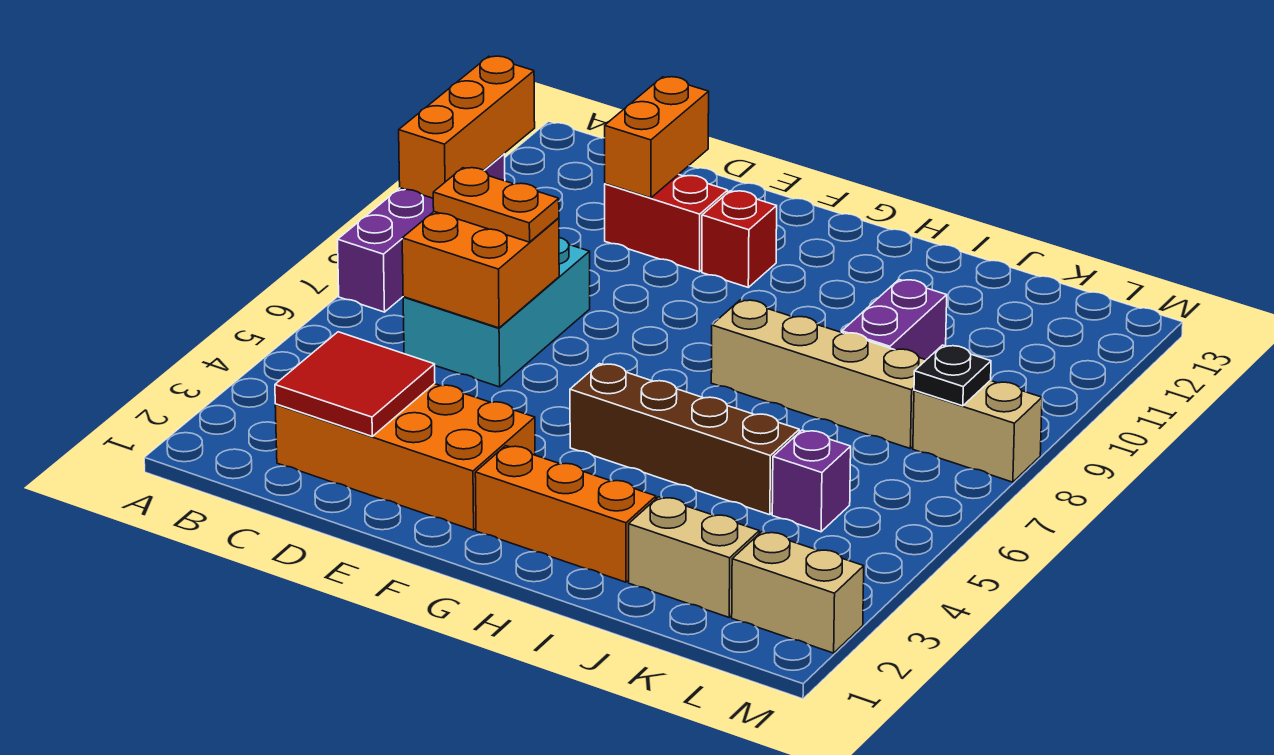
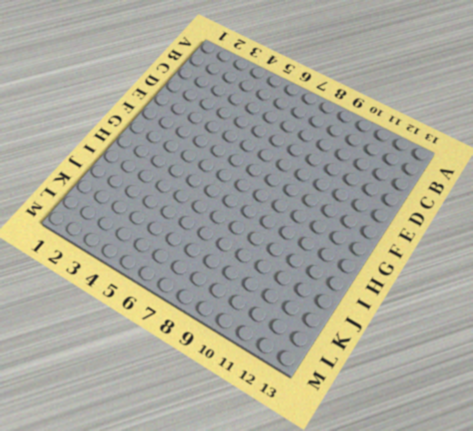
none -> purple brick A7:A10 level 1
none -> orange brick C2:F3 level 1
none -> cyan brick C6:D8 level 1

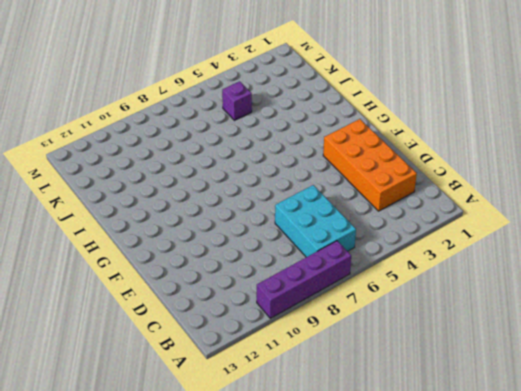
cyan brick B6:D7 level 1 -> cyan brick C6:D8 level 1
none -> red brick D11:E11 level 1
none -> red brick F11 level 1
none -> orange brick G2:I2 level 1

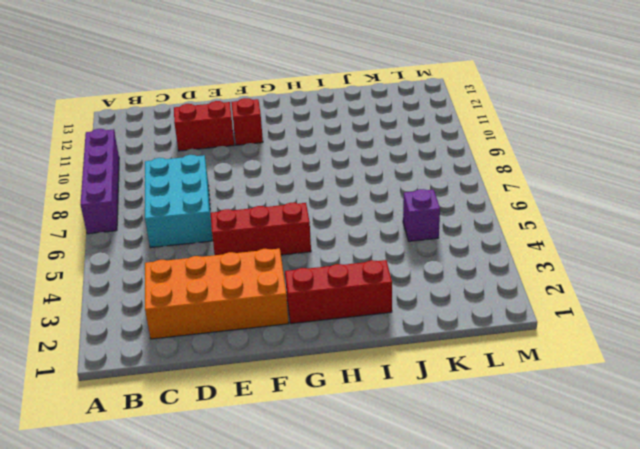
red brick E5:G5 level 1 -> brown brick G5:J5 level 1
red brick G2:I2 level 1 -> orange brick G2:I2 level 1
none -> tan brick H8:K8 level 1
none -> tan brick J2:K2 level 1
none -> purple brick J9:J10 level 1

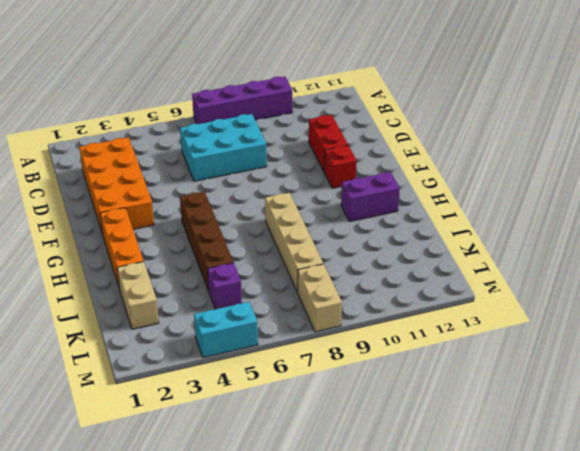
purple brick H11:H12 level 1 -> purple brick J9:J10 level 1
cyan brick M4:M5 level 1 -> none
none -> tan brick L2:M2 level 1
none -> orange brick A9:A11 level 2
none -> red tile C2:D3 level 2

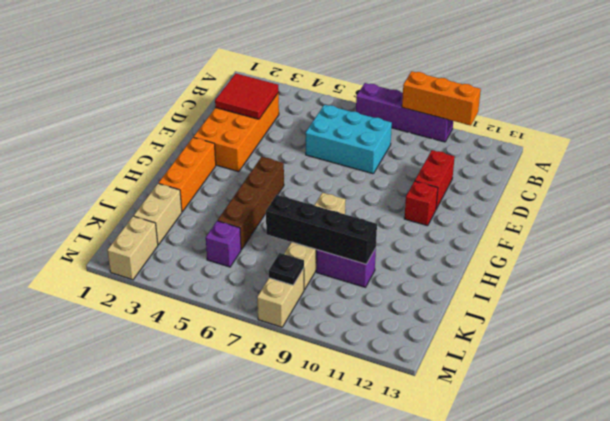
black brick J7:J10 level 2 -> none
none -> orange brick C6:D7 level 2
none -> orange brick D11:D12 level 2
none -> orange plate C7:D7 level 3

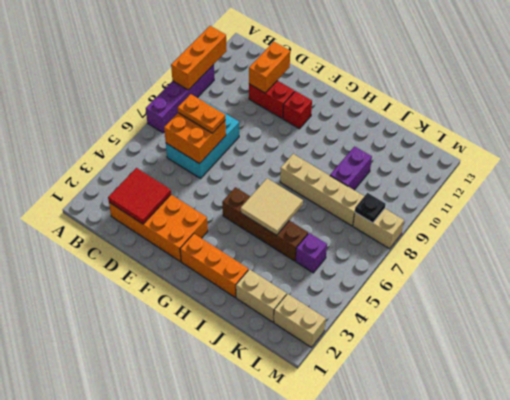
tan tile H5:I6 level 2 -> none

